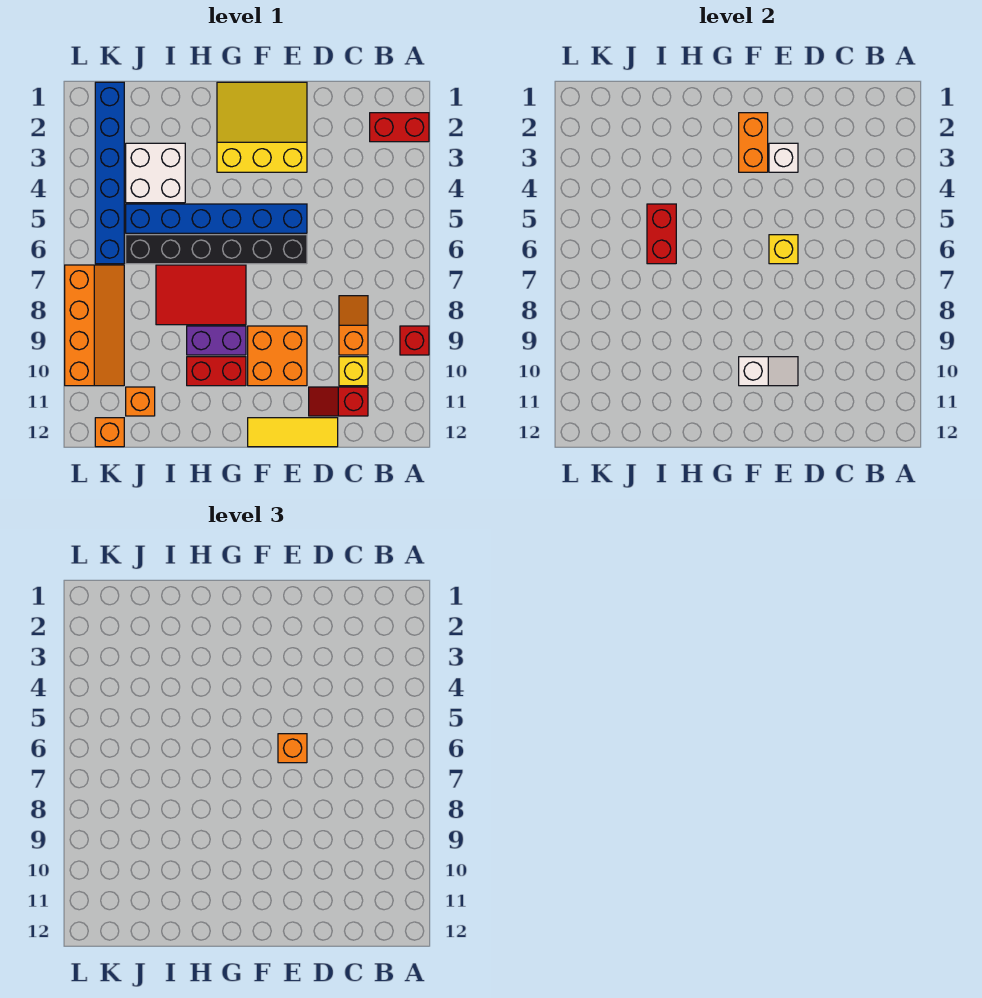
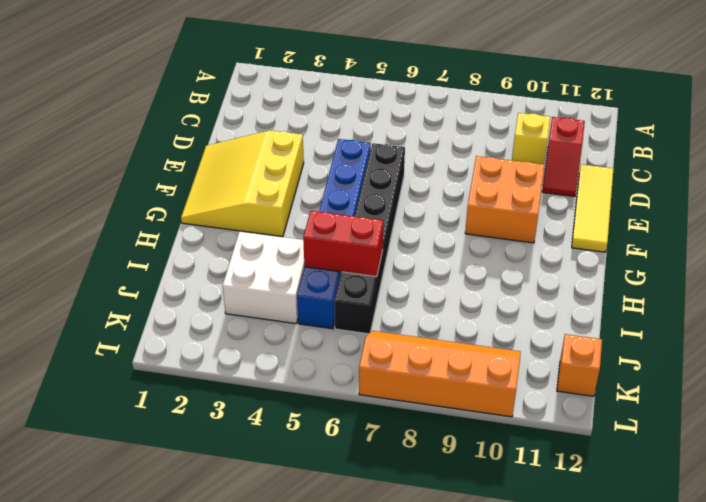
none -> red brick A2:B2 level 1
none -> red brick A9 level 1
none -> orange slope C8:C9 level 1 top 9

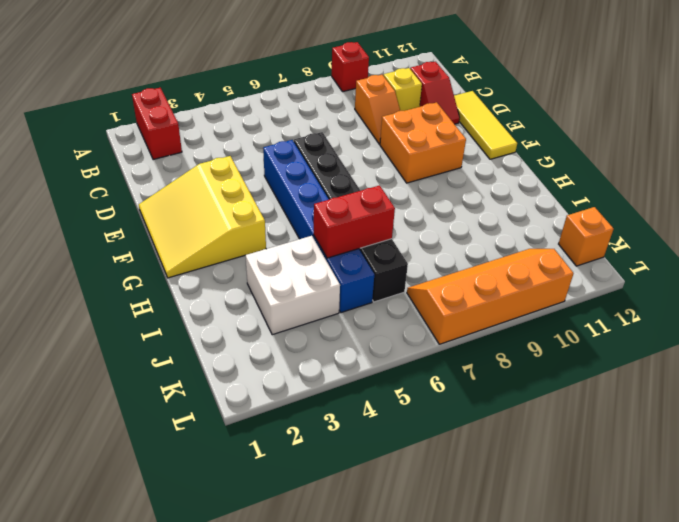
orange slope C9:D9 level 1 top C -> orange slope C8:C9 level 1 top 9
none -> red tile G7:I8 level 1
none -> purple brick G9:H9 level 1
none -> red brick G10:H10 level 1

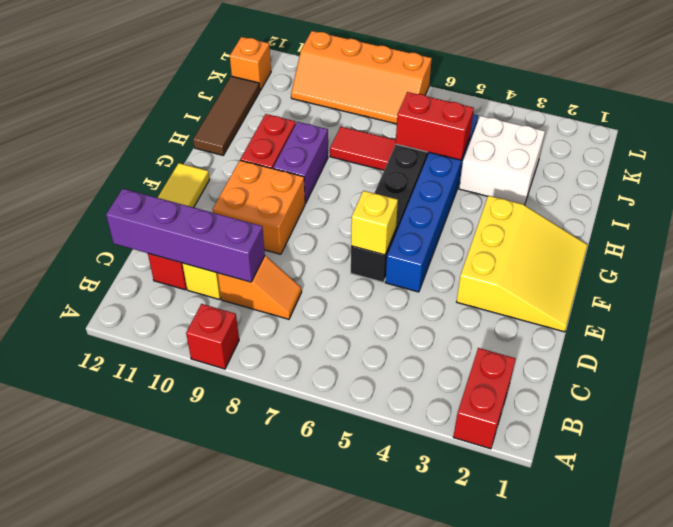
purple brick C9:C12 level 2 -> none
brown tile H12:J12 level 1 -> none
red tile I7:I8 level 1 -> red tile G7:I8 level 1
none -> orange brick J11 level 1
none -> blue brick K1:K6 level 1
none -> white brick E3 level 2

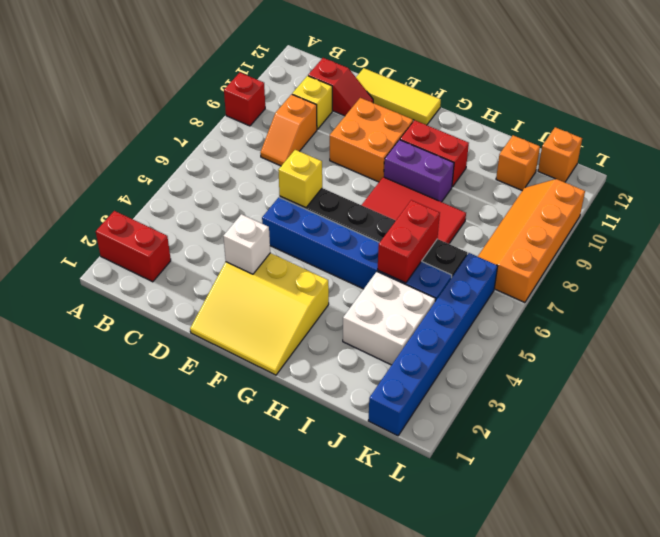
none -> white slope E10:F10 level 2 top F
none -> orange brick F2:F3 level 2
none -> orange brick E6 level 3

